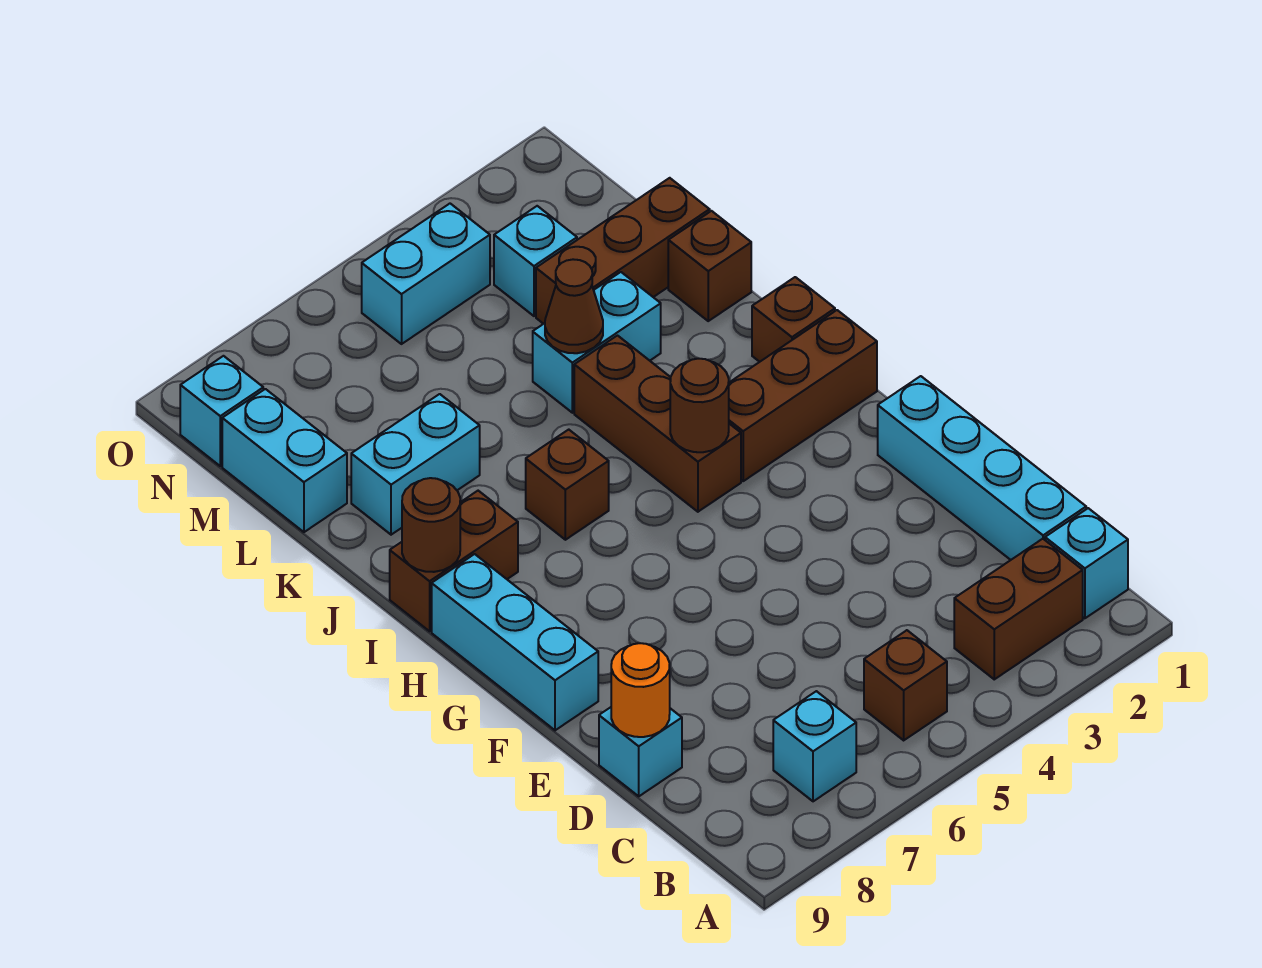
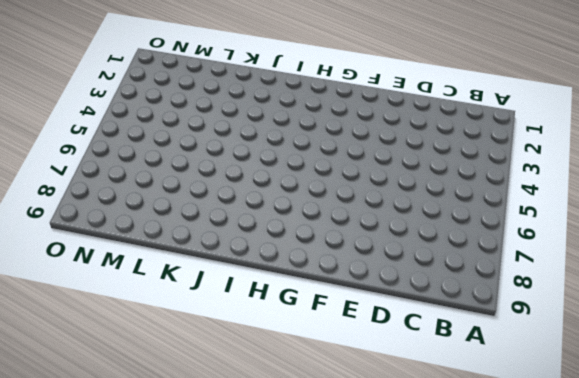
none -> cyan brick B1 level 1
none -> brown brick B2:B3 level 1
none -> brown brick B5 level 1

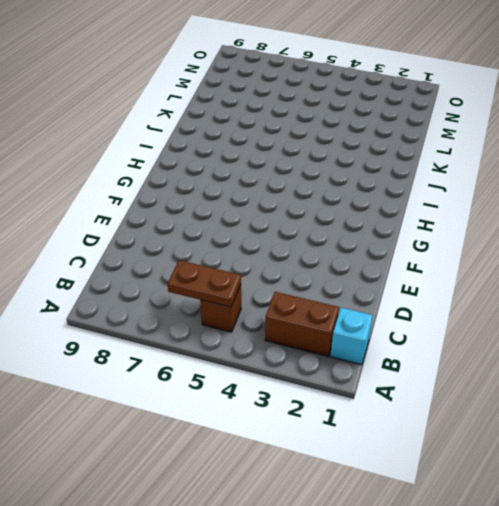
brown plate B5:B6 level 2 -> none
none -> cyan brick B7 level 1
none -> cyan brick C1:F1 level 1
none -> cyan brick D9 level 1

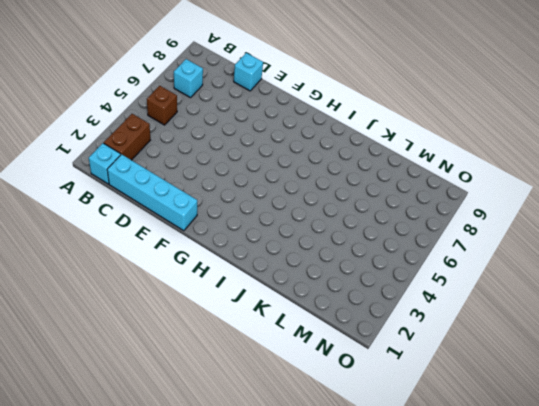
none -> cyan brick F9:H9 level 1
none -> brown brick H1:H3 level 1
none -> brown brick H4:J4 level 1

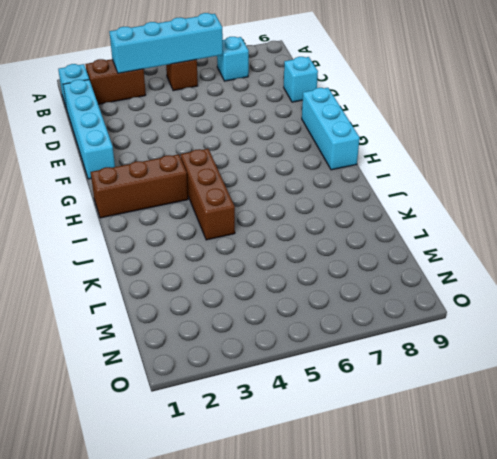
cyan brick B3:B6 level 2 -> none
none -> brown brick I1 level 1
none -> brown brick I6 level 1
none -> brown brick I8:I9 level 1

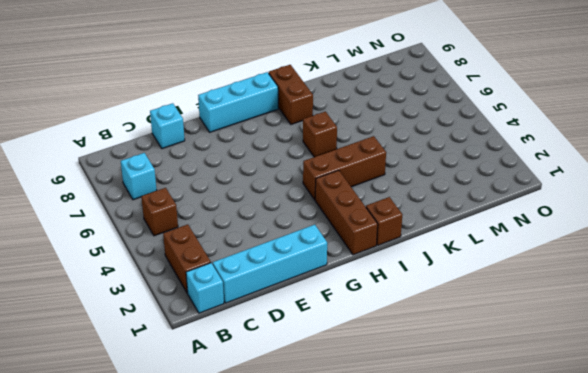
none -> brown brick K1 level 1
none -> cyan brick K3:K4 level 1
none -> cyan brick K7:K8 level 1

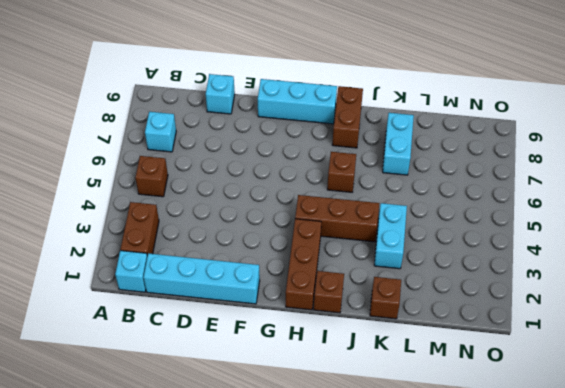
none -> brown brick L1:L3 level 1
none -> cyan brick L9:M9 level 1
none -> cyan brick M3 level 1

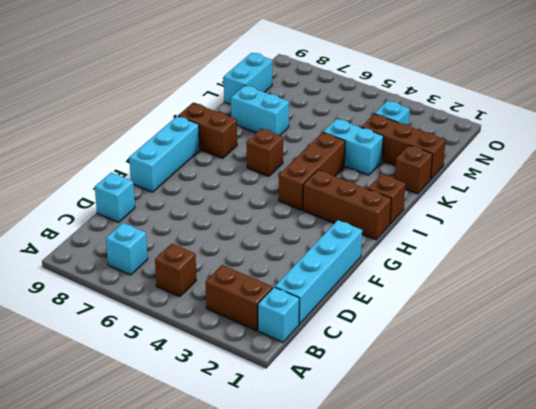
none -> cyan brick N4:N5 level 1
none -> cyan brick N9 level 1
none -> orange round brick D9 level 2

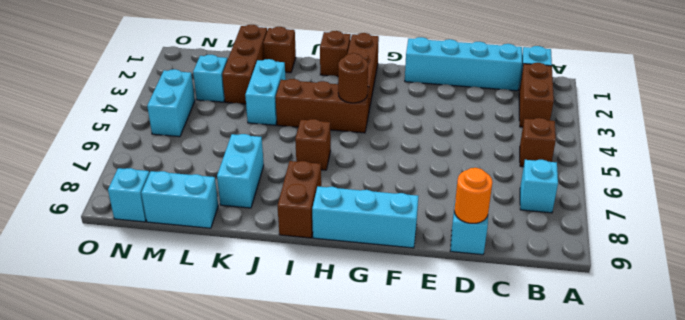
none -> brown round brick I9 level 2
none -> brown cone K4 level 2

